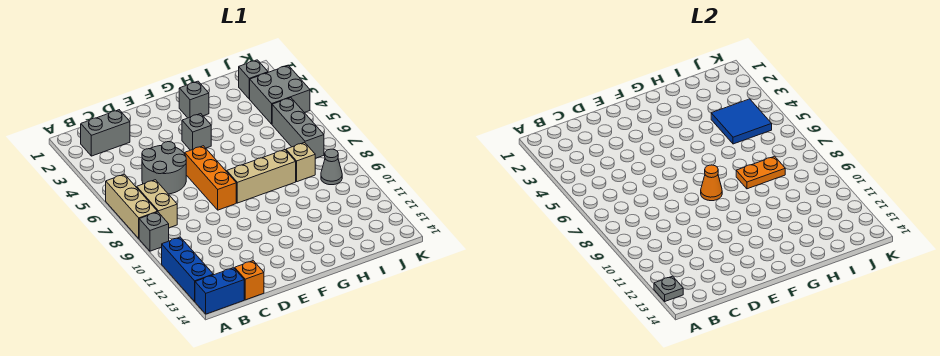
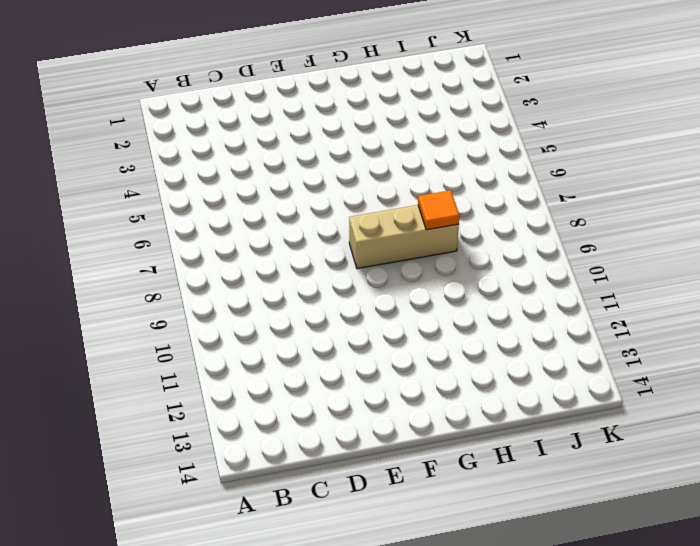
orange tile H8 level 2 -> orange plate H8:I8 level 2
none -> tan brick A6:A8 level 1
none -> grey brick A9 level 1
none -> blue brick A11:A13 level 1

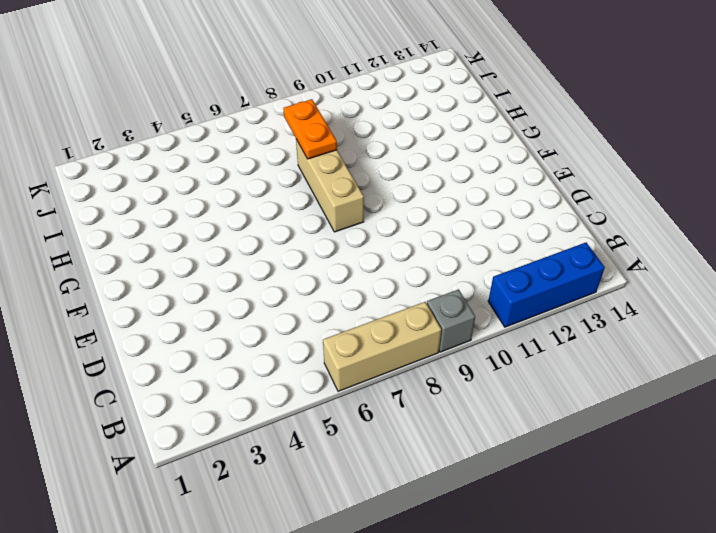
none -> blue brick A14:B14 level 1
none -> grey brick B2:C2 level 1
none -> tan brick B7:B8 level 1

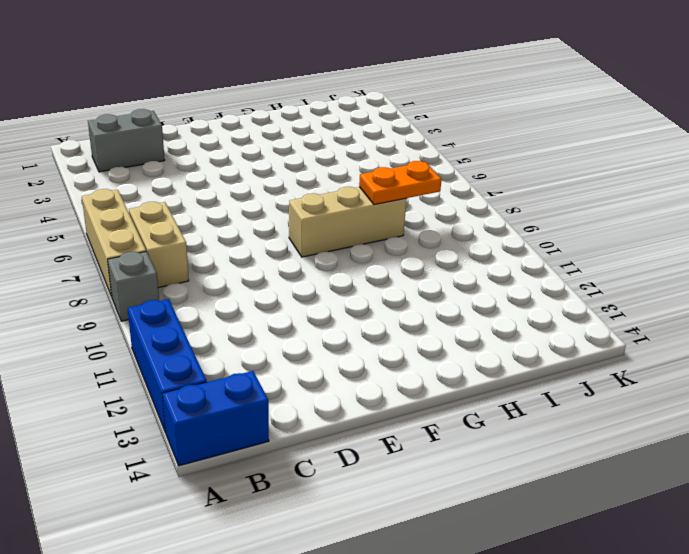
none -> grey round brick C5:D6 level 1
none -> orange brick C14 level 1
none -> orange brick E6:E8 level 1

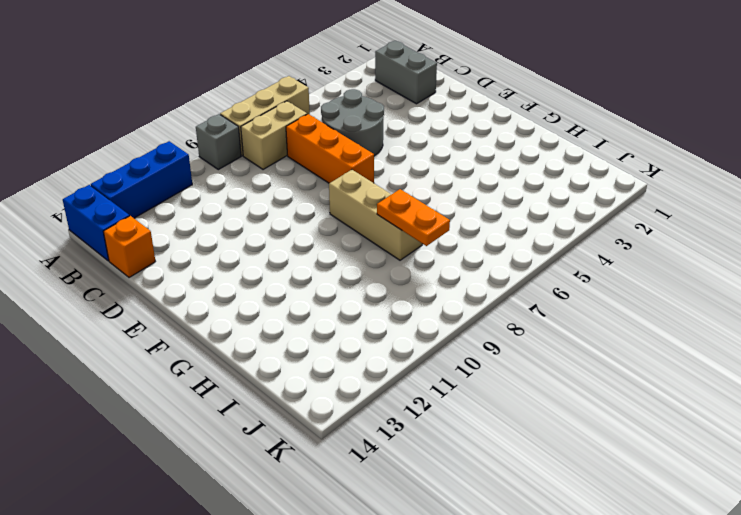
orange brick C7:E7 level 1 -> orange brick E6:E8 level 1
none -> grey brick F4 level 1
none -> grey brick G2 level 1
none -> tan brick I8 level 1

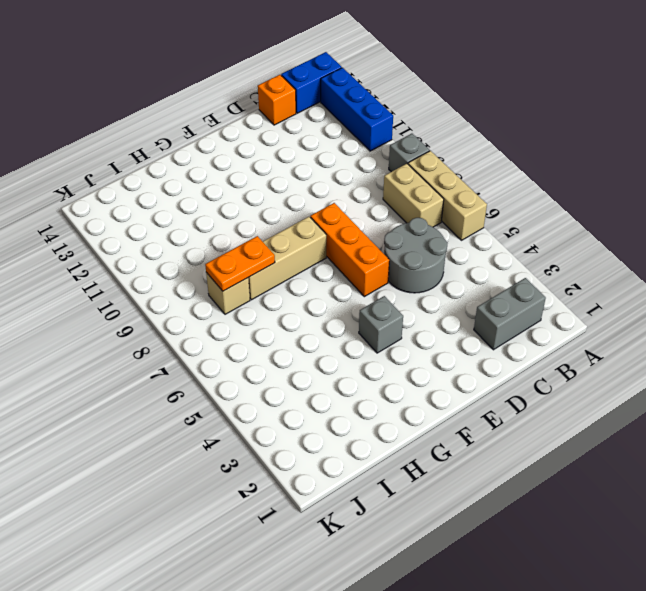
none -> grey brick G2 level 1
none -> grey brick J2 level 1
none -> grey brick J3:K4 level 1

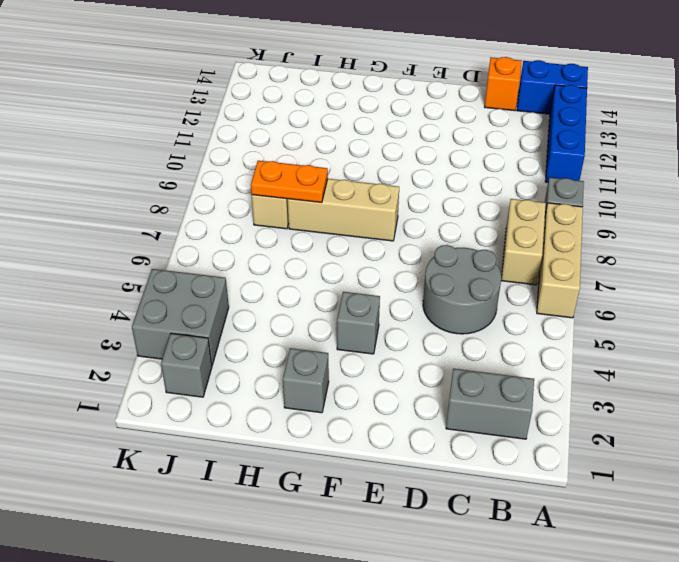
none -> orange brick E6:E8 level 1
none -> grey brick J5:J7 level 1
none -> grey cone J9 level 1

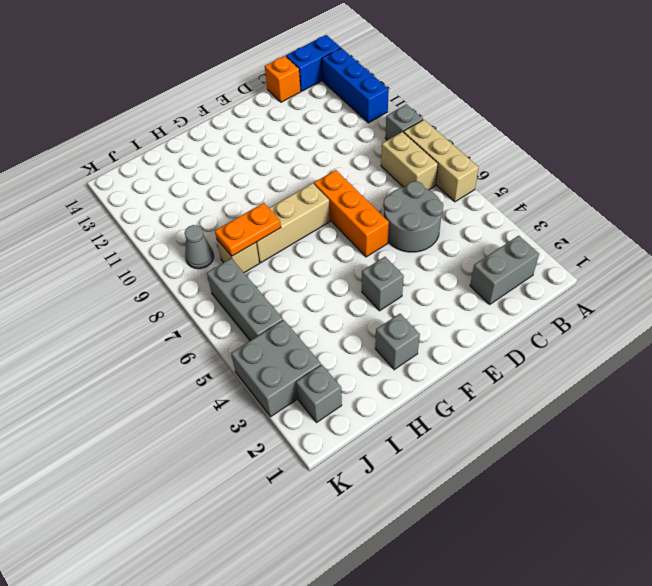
none -> grey plate A13 level 2
none -> orange cone F8 level 2
none -> blue tile I4:J5 level 2

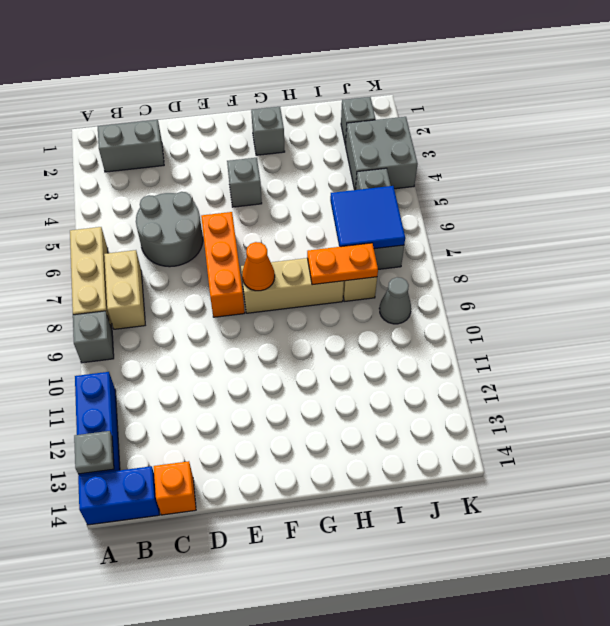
blue tile I6:J7 level 2 -> blue tile I4:J5 level 2

